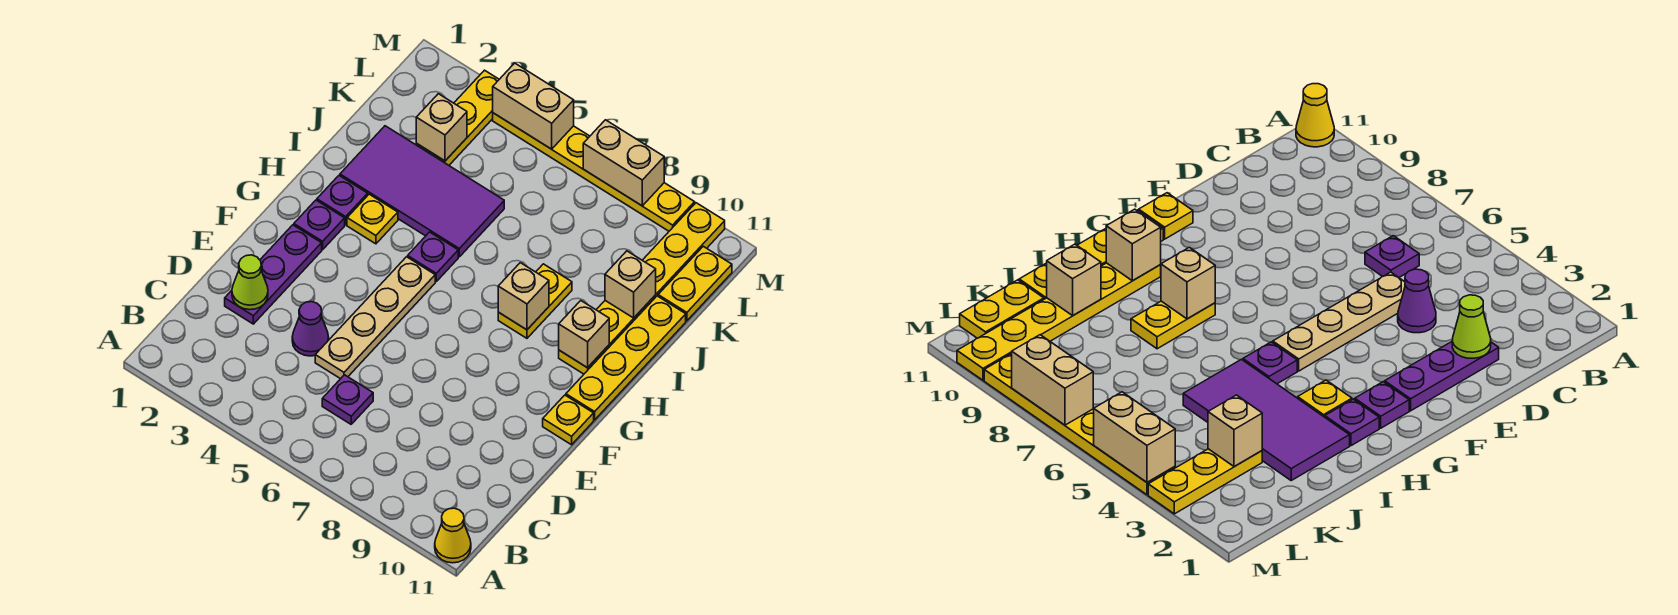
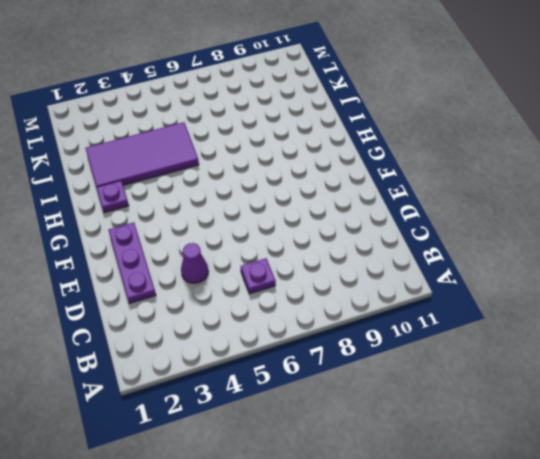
none -> yellow cone A11 level 1
none -> tan plate D5:G5 level 1
none -> yellow plate F11 level 1

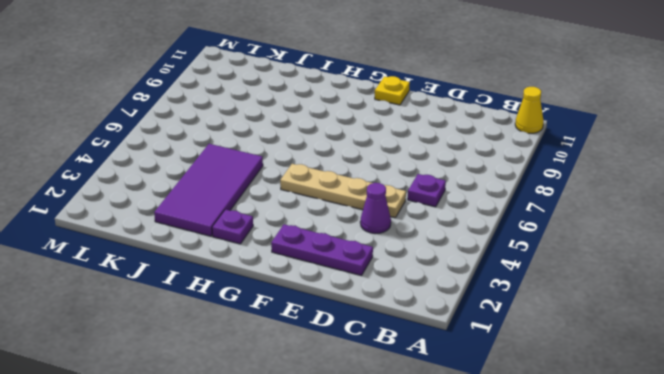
none -> purple plate G2 level 1
none -> yellow plate G11:J11 level 1
none -> yellow plate H3 level 1

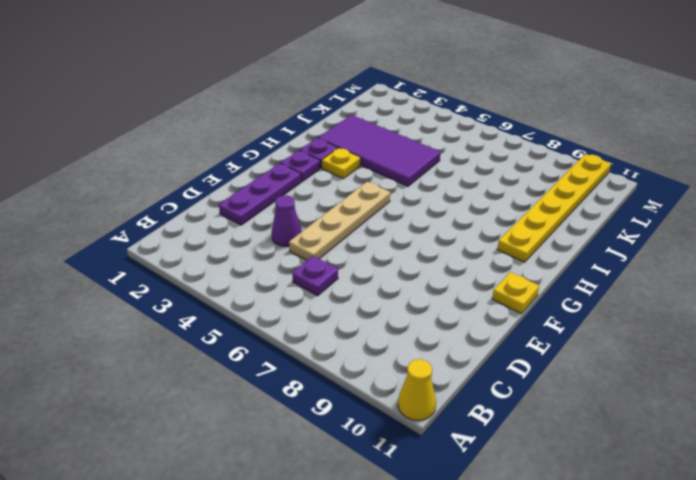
none -> yellow plate G11:J11 level 1
none -> purple plate H5 level 1
none -> yellow plate H8:I8 level 1

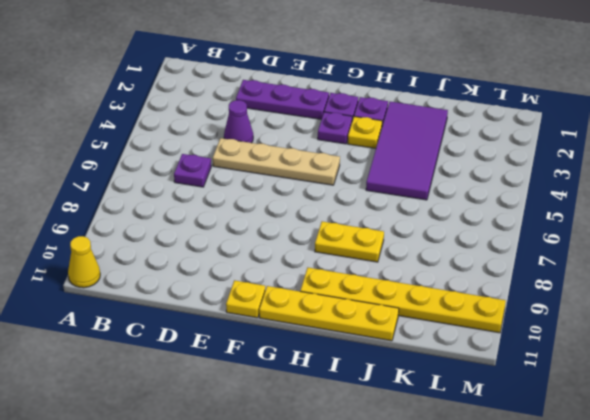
purple plate G3 level 1 -> purple plate H5 level 1
none -> yellow plate K3:M3 level 1
none -> yellow plate K11:L11 level 1
none -> yellow plate M4:M9 level 1

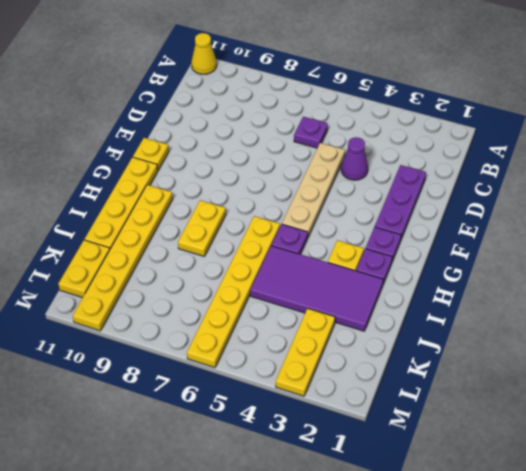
yellow plate H6:M6 level 1 -> yellow plate M4:M9 level 1
none -> lime cone D2 level 2
none -> tan brick H8 level 2
none -> tan brick H10 level 2

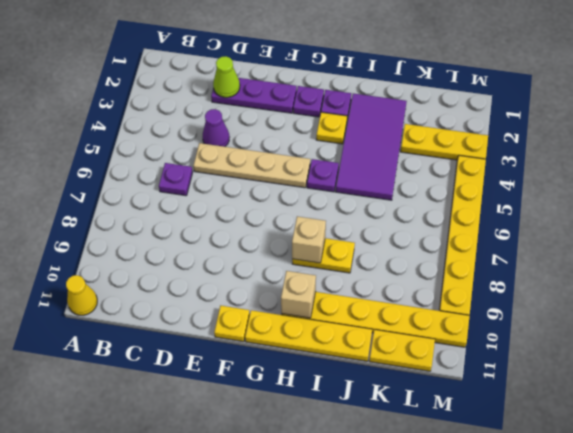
none -> tan brick J10 level 2
none -> tan brick K3 level 2
none -> tan brick M4:M5 level 2

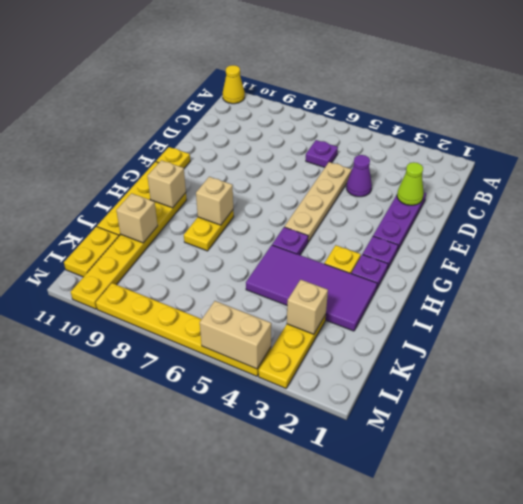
none -> tan brick M7:M8 level 2

